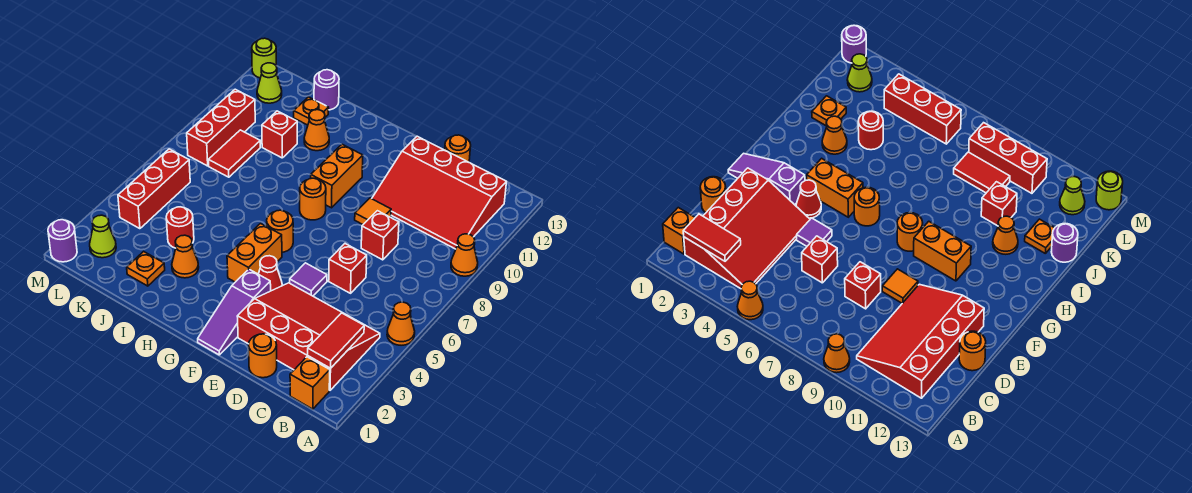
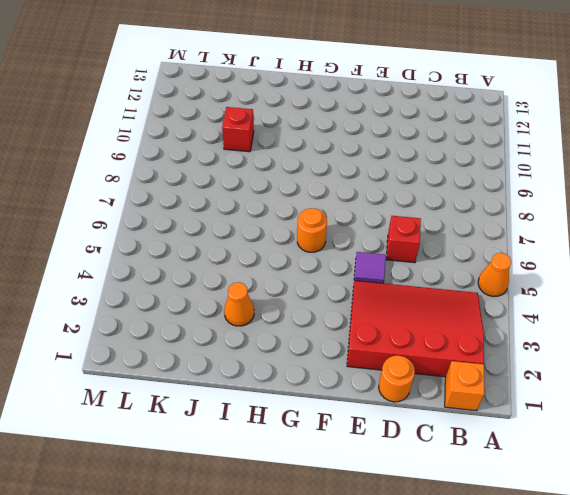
none -> orange cone A9 level 1
none -> red slope B10:E12 level 1 top 12
none -> red brick D8 level 1
none -> orange round brick D13 level 1

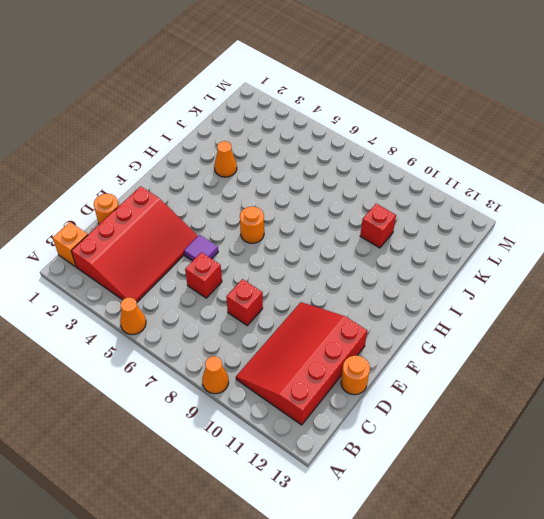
none -> orange tile E9 level 1
none -> purple slope F1:F3 level 1 top 3
none -> red cone F4 level 1
none -> orange brick G4:G5 level 1

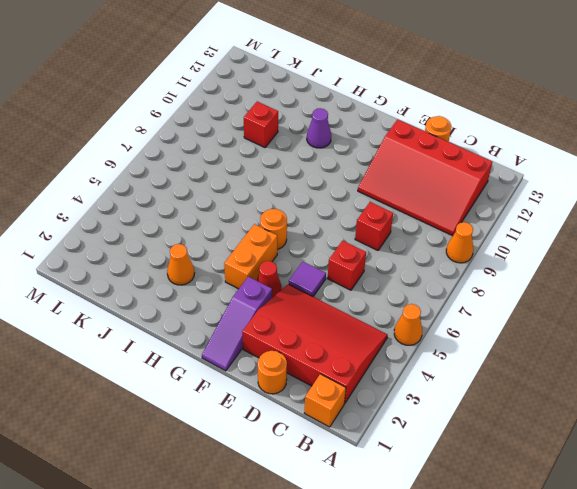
purple cone H11 level 1 -> none
none -> orange tile E9 level 1
none -> orange round brick G8 level 1
none -> orange brick G9:G10 level 1
none -> orange cone I11 level 1

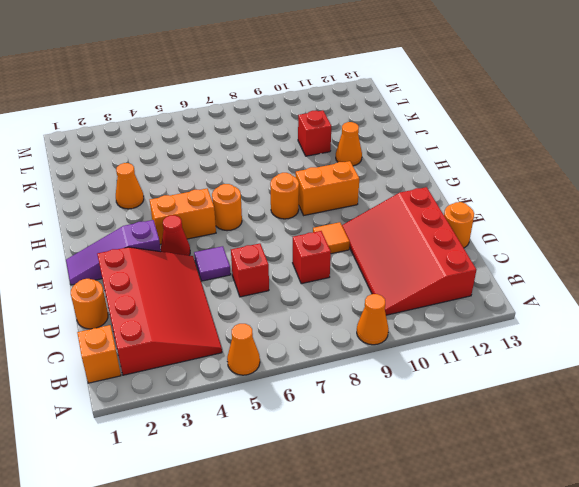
none -> orange plate J2 level 1
none -> red round brick J4 level 1
none -> orange plate J12 level 1
none -> purple round brick J13 level 1

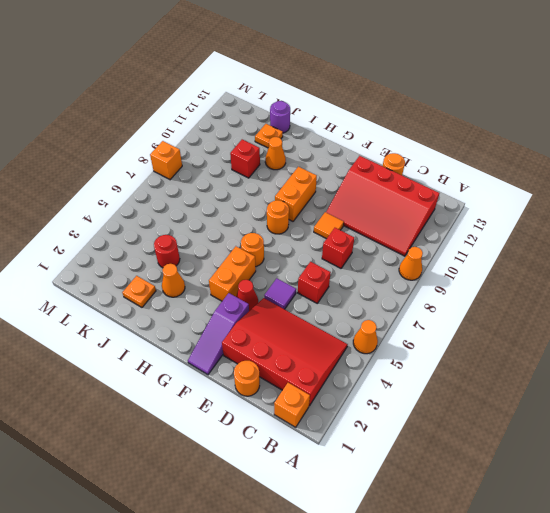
orange brick M8 level 1 -> none
none -> red tile K8:K9 level 1
none -> lime cone L2 level 1
none -> red brick L4:L6 level 1
none -> red brick L8:L10 level 1

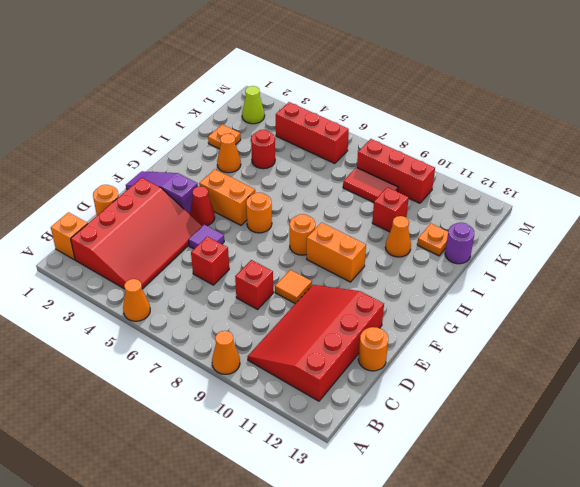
none -> lime cone L12 level 1
none -> purple round brick M1 level 1
none -> lime round brick M13 level 1
none -> red tile B2:B3 level 2

